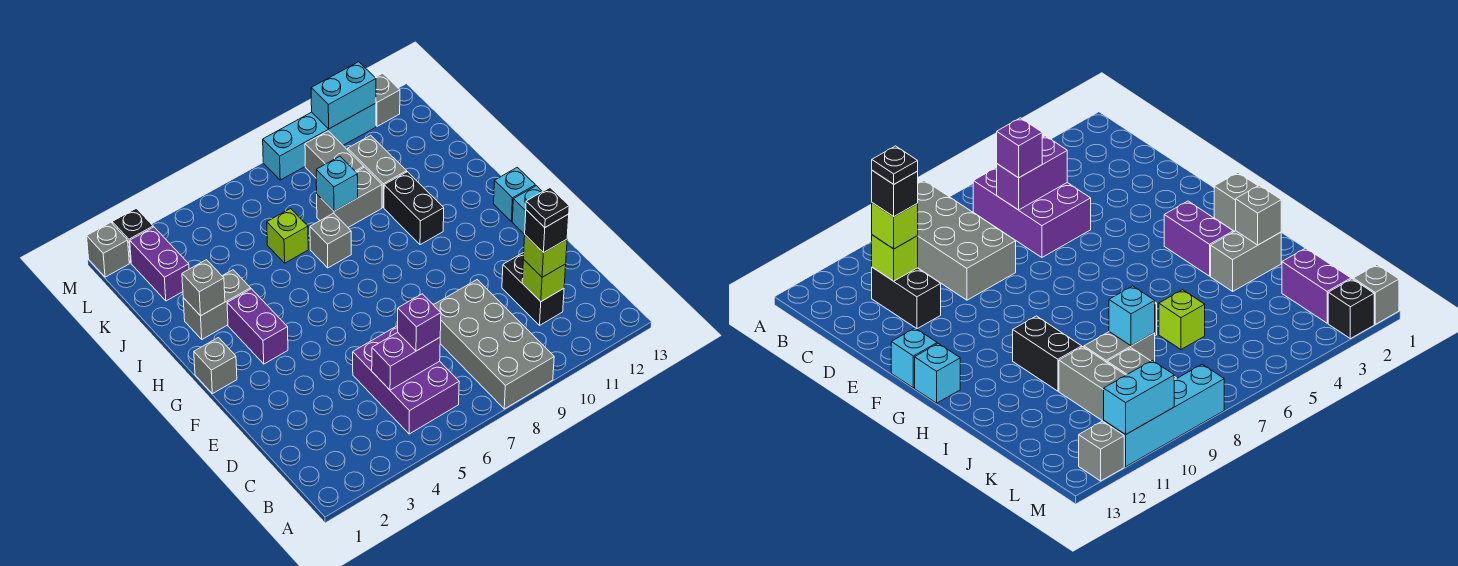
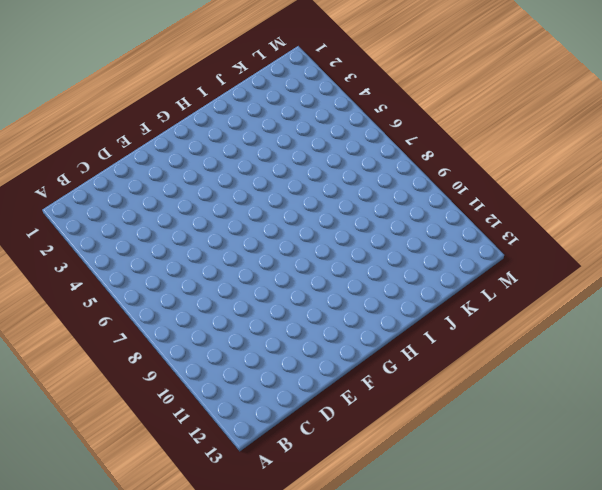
none -> grey brick A8:D9 level 1
none -> purple brick B5:D6 level 1
none -> black brick C11:D11 level 1

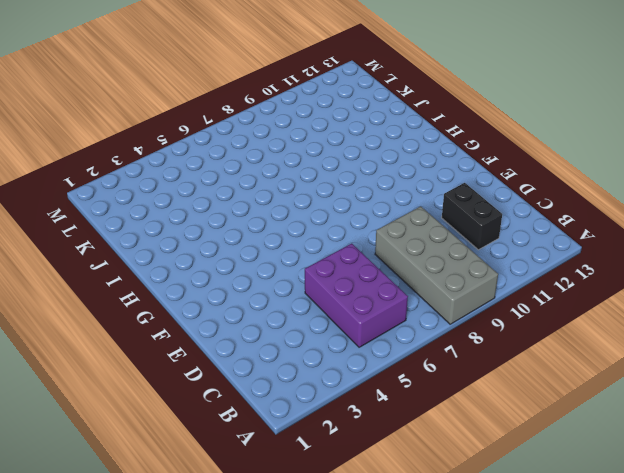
none -> cyan brick F13 level 1
none -> grey brick G1 level 1
none -> purple brick G3:H3 level 1

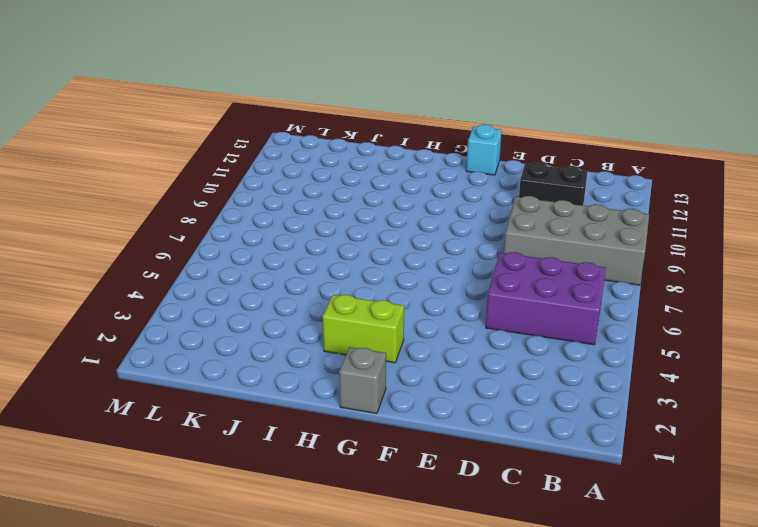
lime brick G3:H3 level 1 -> purple brick G3:H3 level 1
none -> cyan brick G13 level 1
none -> black brick H10:I10 level 1
none -> grey brick I2:I3 level 1

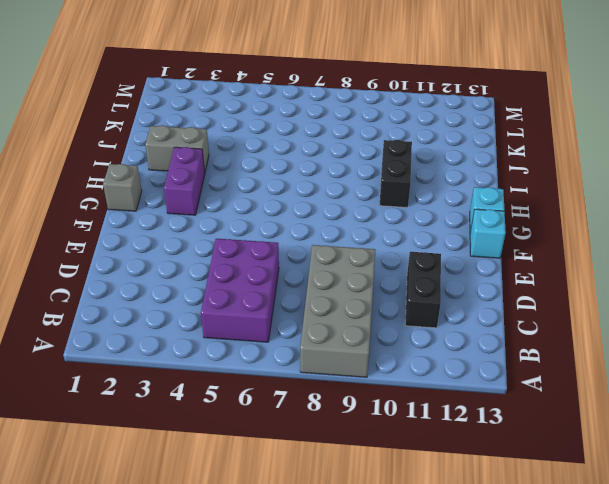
none -> grey brick I7 level 1
none -> lime brick J6 level 1
none -> grey brick J8:J9 level 1

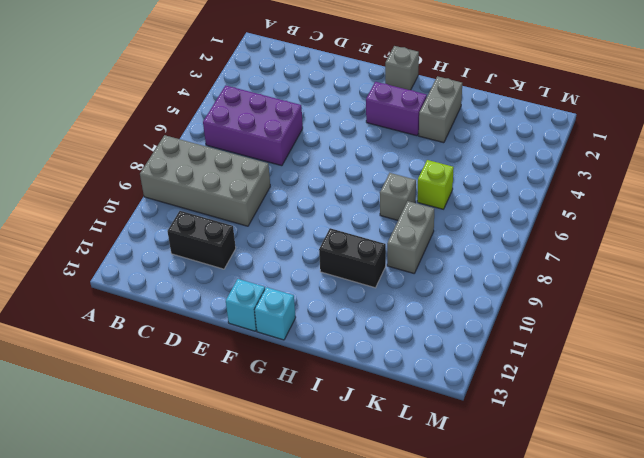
none -> grey brick J10:K10 level 1
none -> purple brick K2:L2 level 1
none -> grey brick K9:L9 level 1

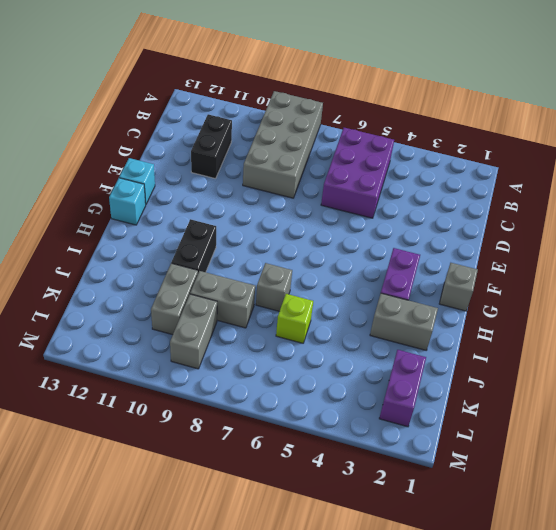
none -> grey brick M1 level 1
none -> black brick M2 level 1
none -> cyan brick M8:M11 level 1

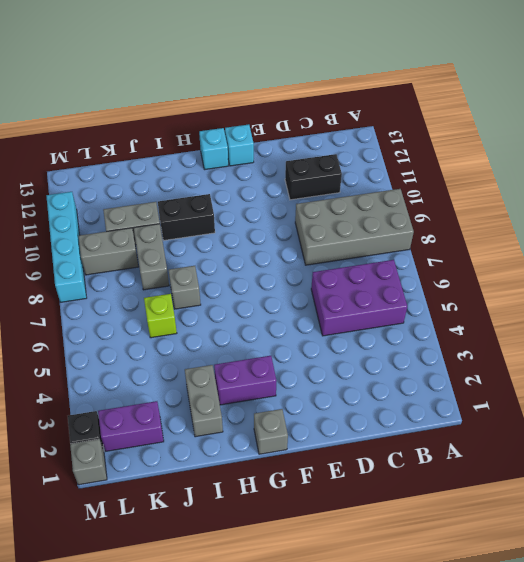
none -> grey brick M12 level 1
none -> purple brick C5:C6 level 2
none -> lime brick C11 level 2

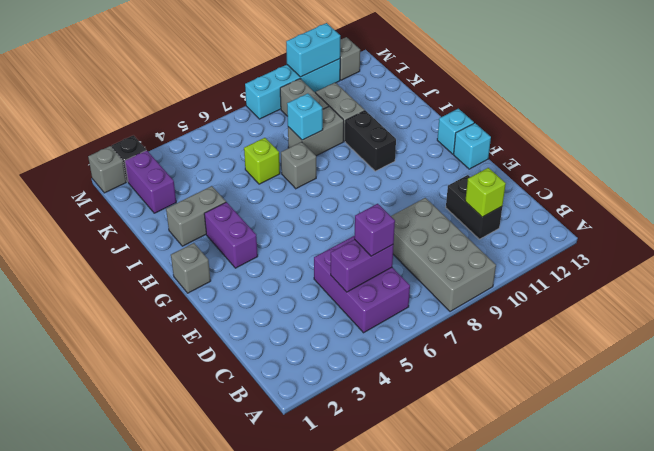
none -> grey brick I2 level 2
none -> lime brick C11 level 3
none -> black brick C11 level 4

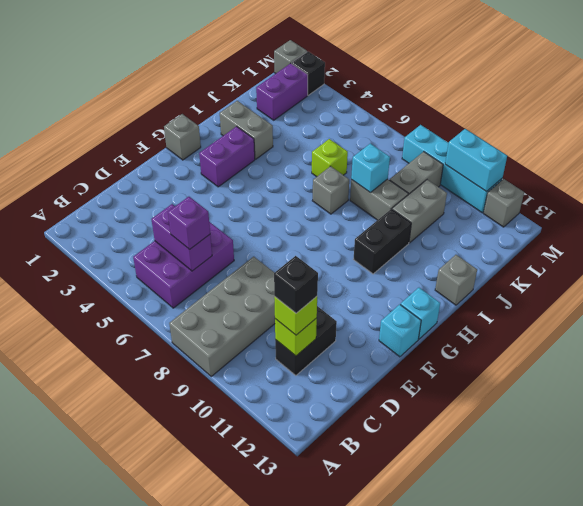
grey brick I13 level 1 -> grey brick I2 level 2
none -> black plate C11 level 5

